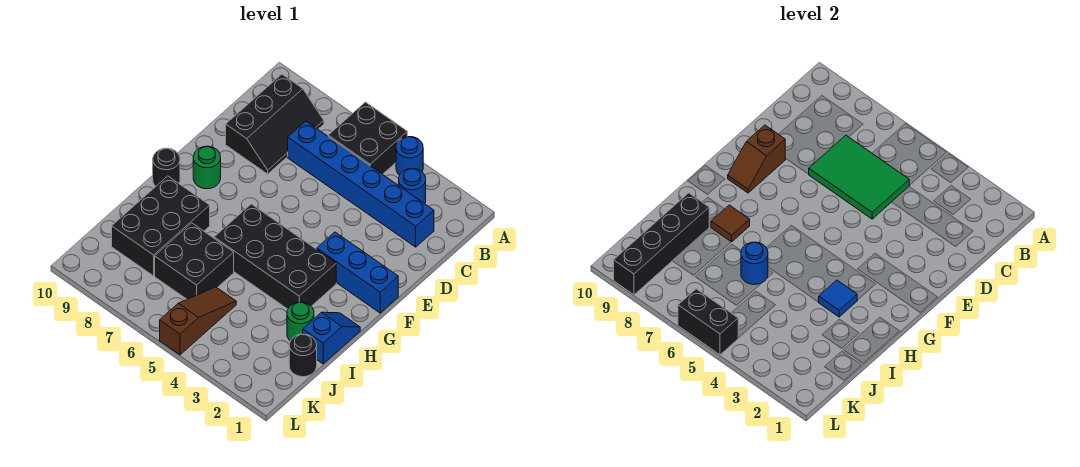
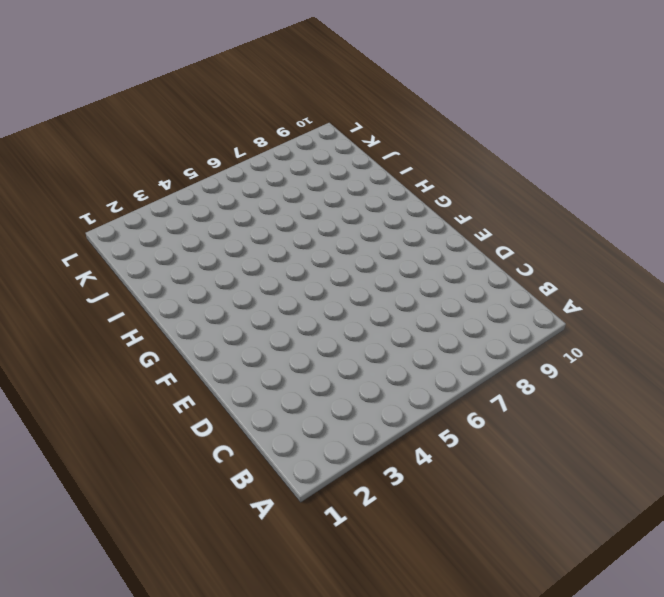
none -> blue round brick A4 level 1
none -> black brick A5:B6 level 1
none -> blue round brick B3 level 1

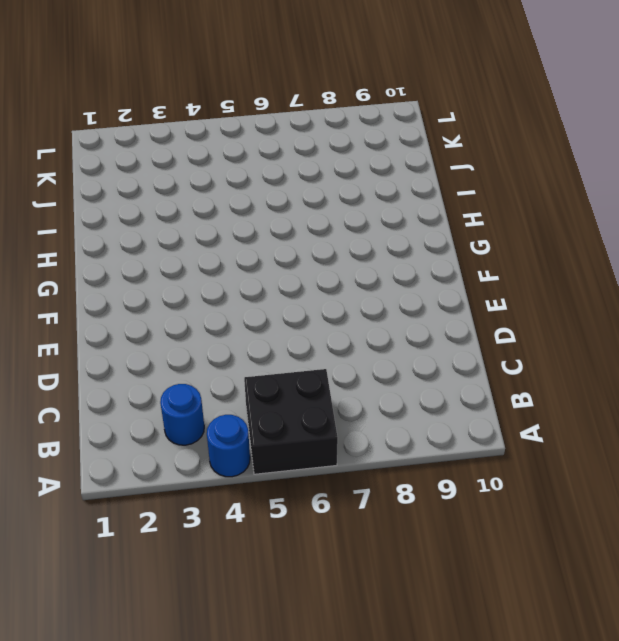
none -> black slope B8:D9 level 1 top 9
none -> blue brick C2:C7 level 1
none -> blue brick F1:F3 level 1

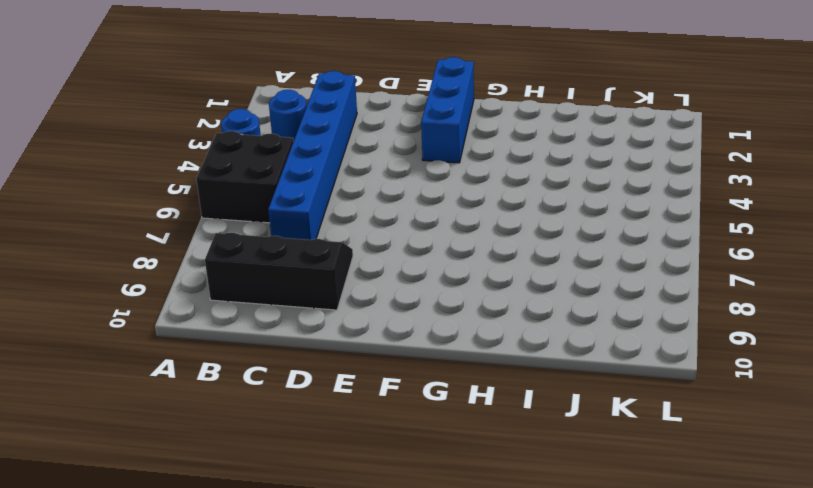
none -> green round brick F9 level 1
none -> black brick G3:H6 level 1
none -> black round brick G10 level 1

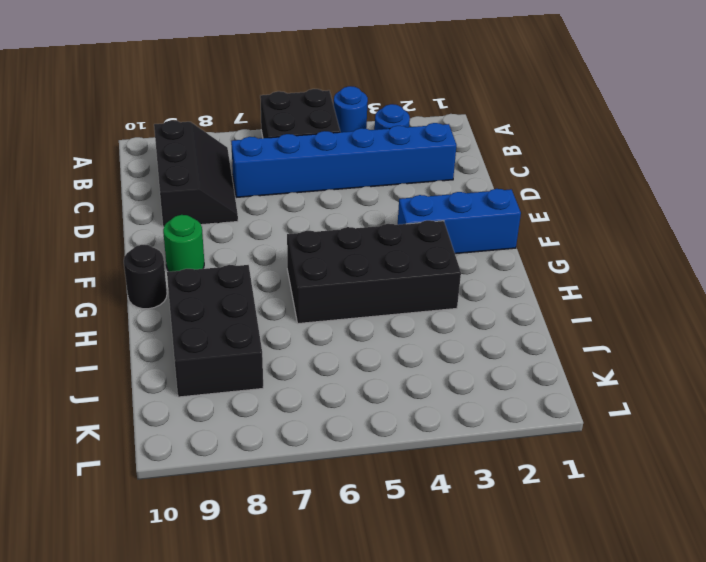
none -> blue slope H1:I1 level 1 top I
none -> green round brick I2 level 1
none -> black brick I6:J7 level 1

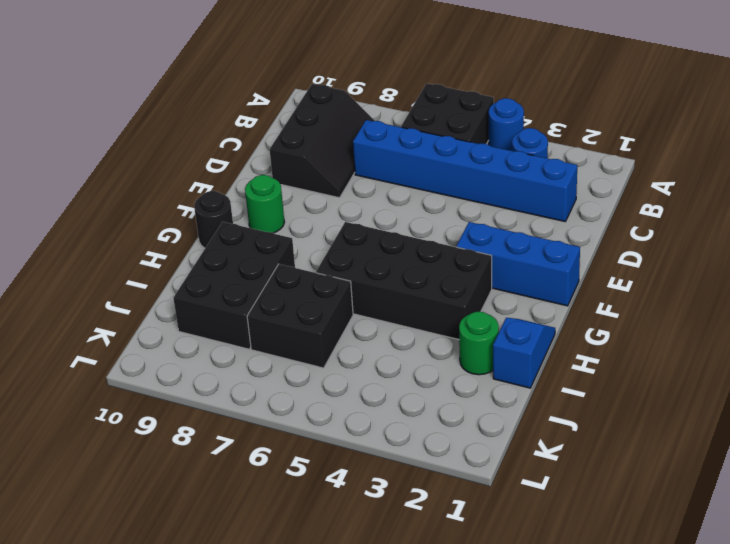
none -> black round brick J1 level 1
none -> brown slope J5:L5 level 1 top L
none -> green tile C5:D7 level 2

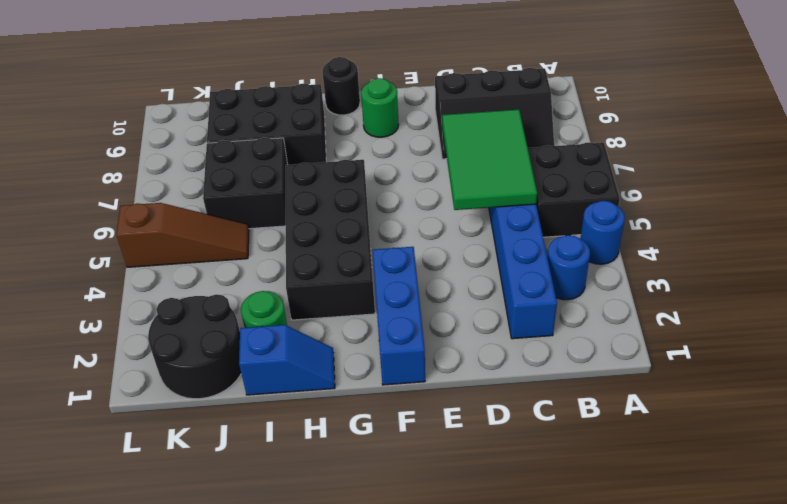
black round brick J1:K2 level 1 -> black round brick J1 level 1
none -> brown slope E9:F9 level 2 top E
none -> blue tile H3 level 2
none -> brown tile H8 level 2

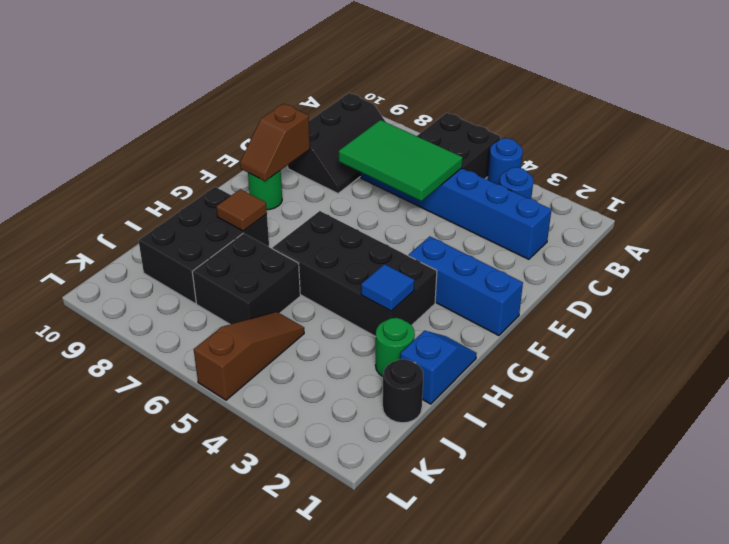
none -> black round brick G10 level 1
none -> blue round brick I6 level 2
none -> black brick I9:L9 level 2

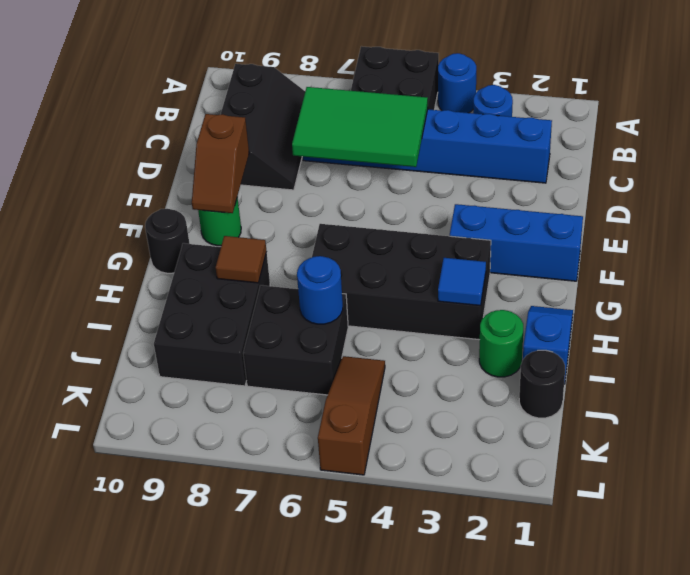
none -> black brick I9:L9 level 2
none -> black brick L5:L6 level 2

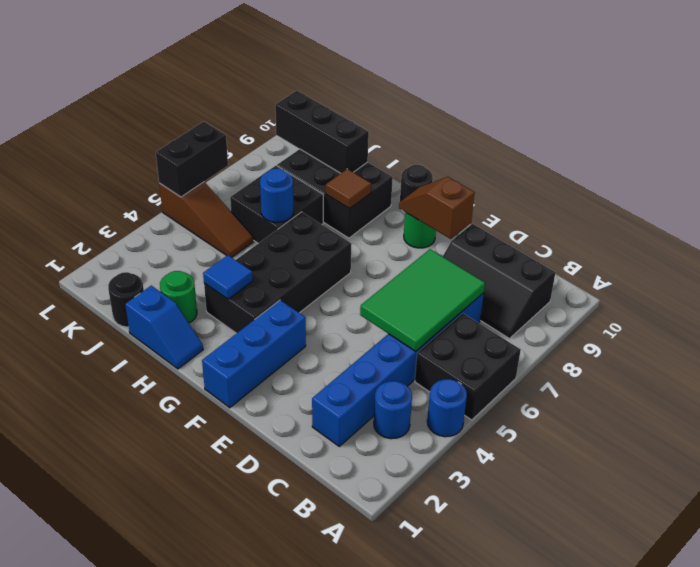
black brick I9:K9 level 2 -> black brick I9:L9 level 2

